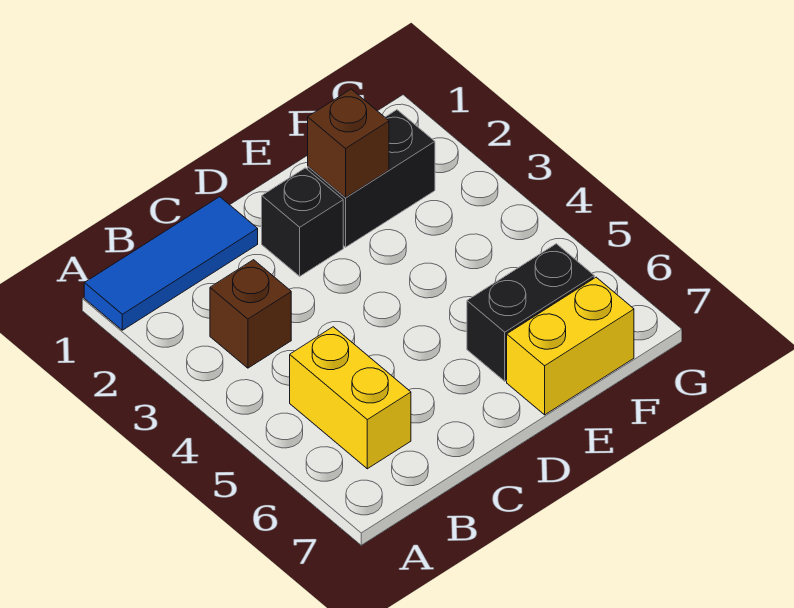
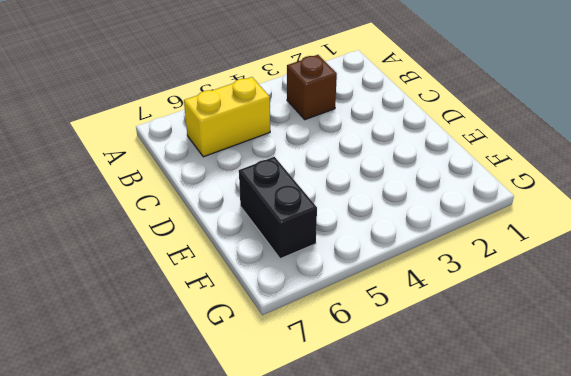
none -> blue tile A1:C1 level 1
none -> black brick D2 level 1

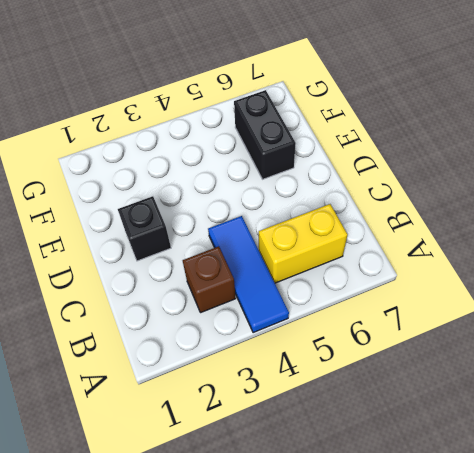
blue tile A4:C4 level 1 -> blue tile A1:C1 level 1
none -> black brick E2:F2 level 1
none -> yellow brick E7:F7 level 1

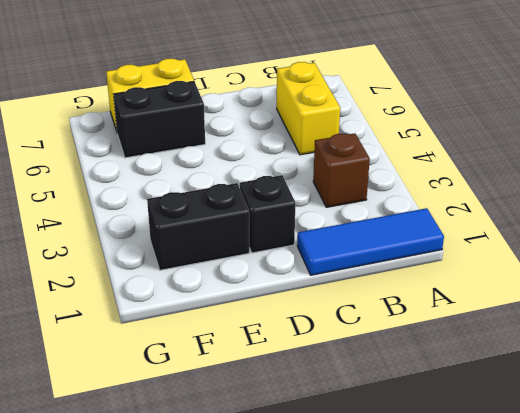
none -> brown brick E2 level 2

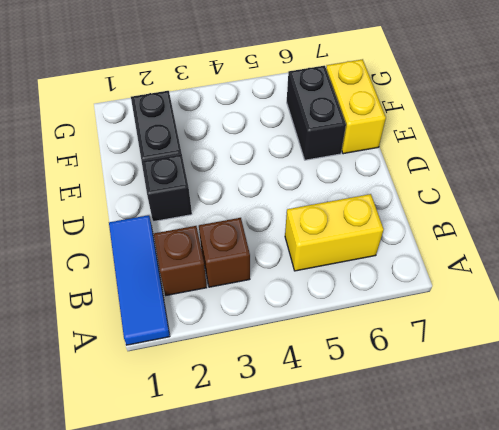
brown brick B2 level 1 -> brown brick E2 level 2

